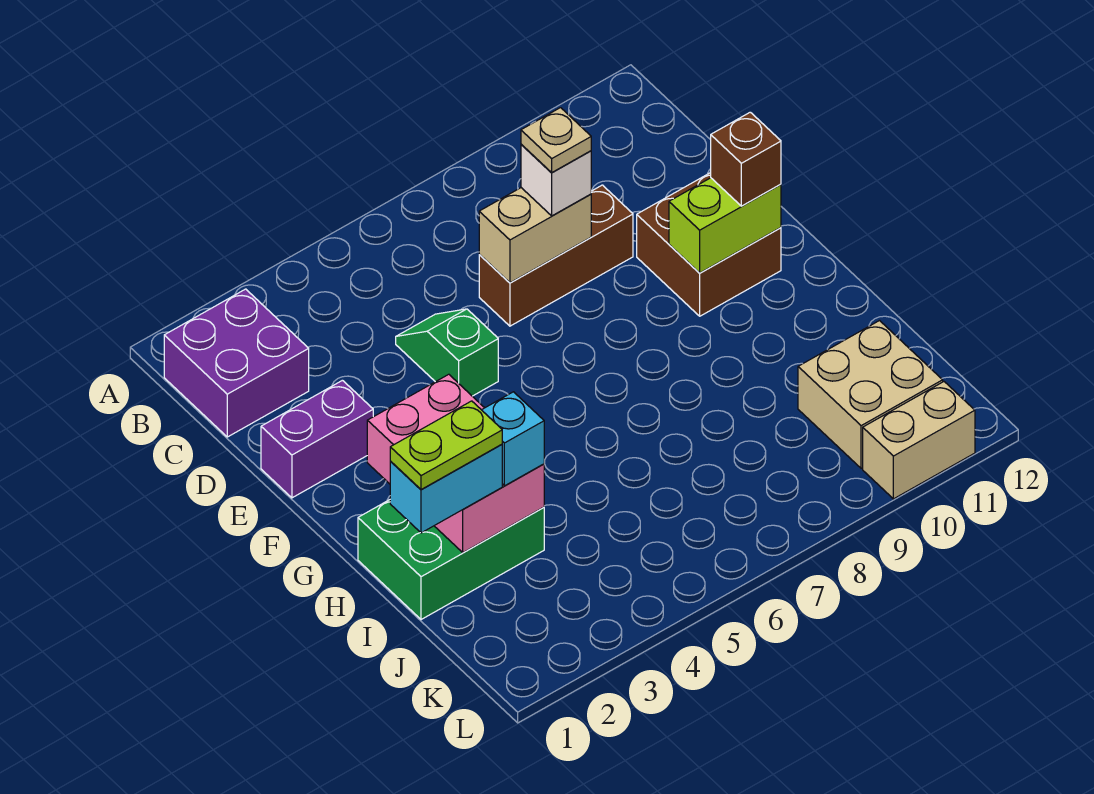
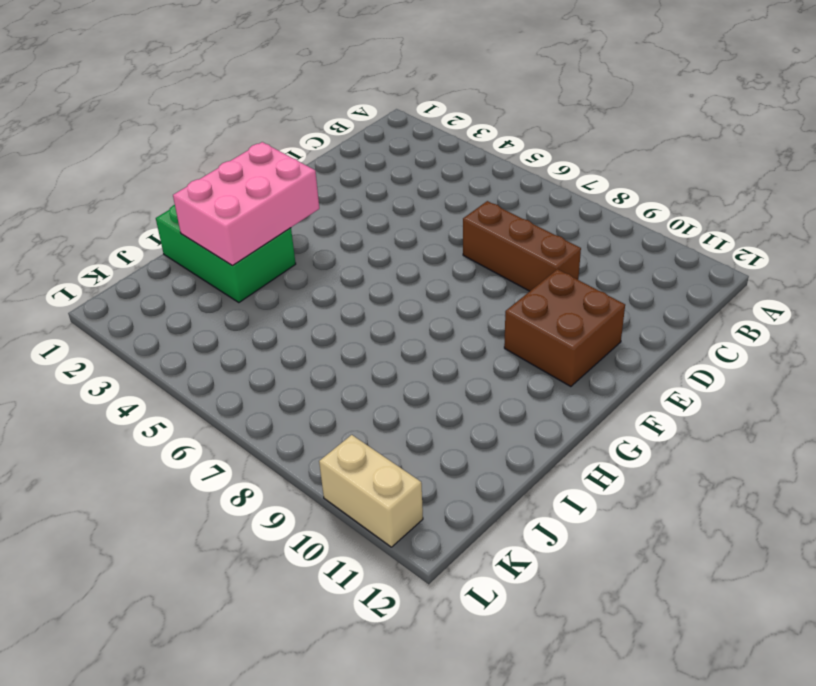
none -> purple brick B1:C2 level 1
none -> green slope D5:E5 level 1 top E
none -> purple brick E1:E2 level 1

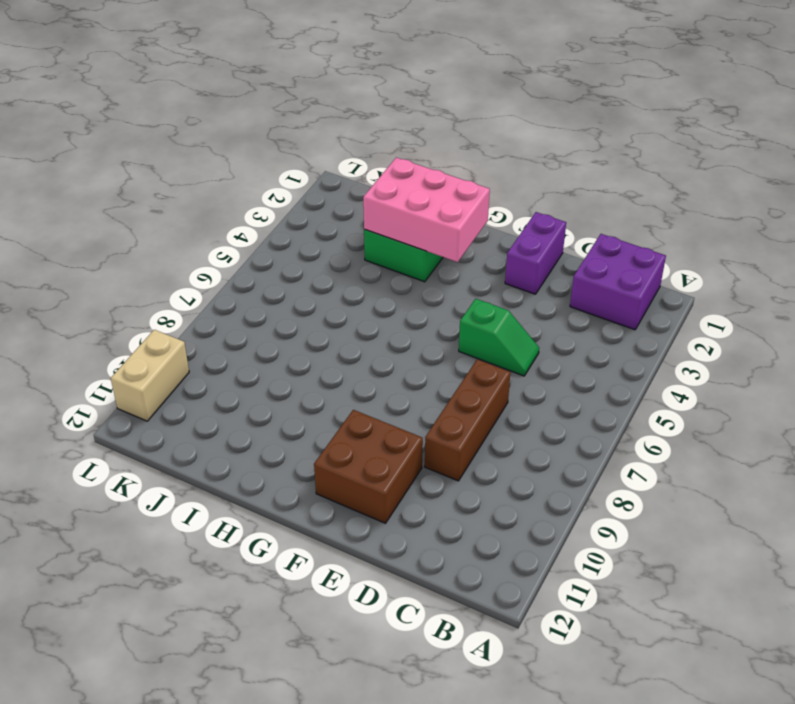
none -> tan brick J10:K11 level 1
none -> tan brick D7:D8 level 2
none -> lime brick F10:F11 level 2

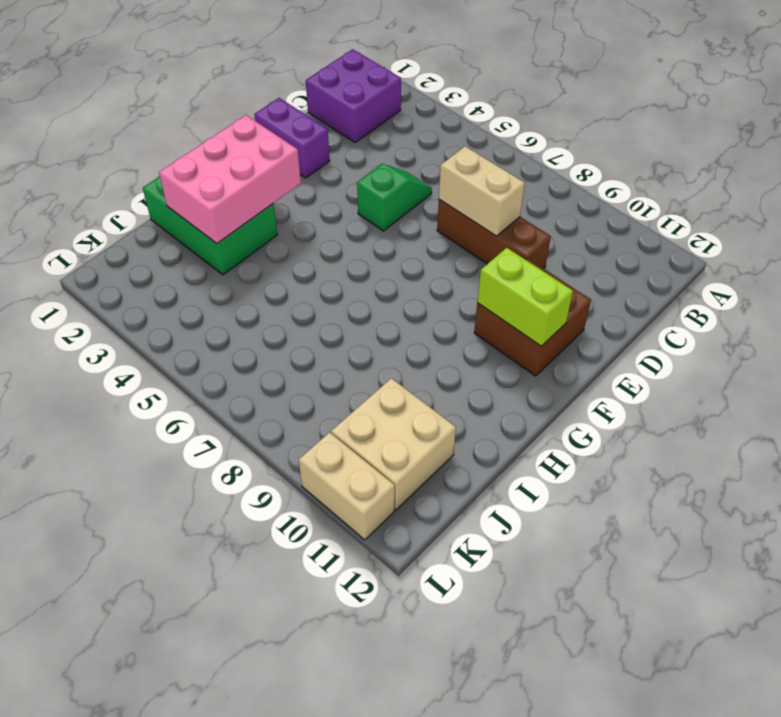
none -> white brick D8 level 3
none -> brown brick F11 level 3
none -> cyan brick I1:I2 level 3

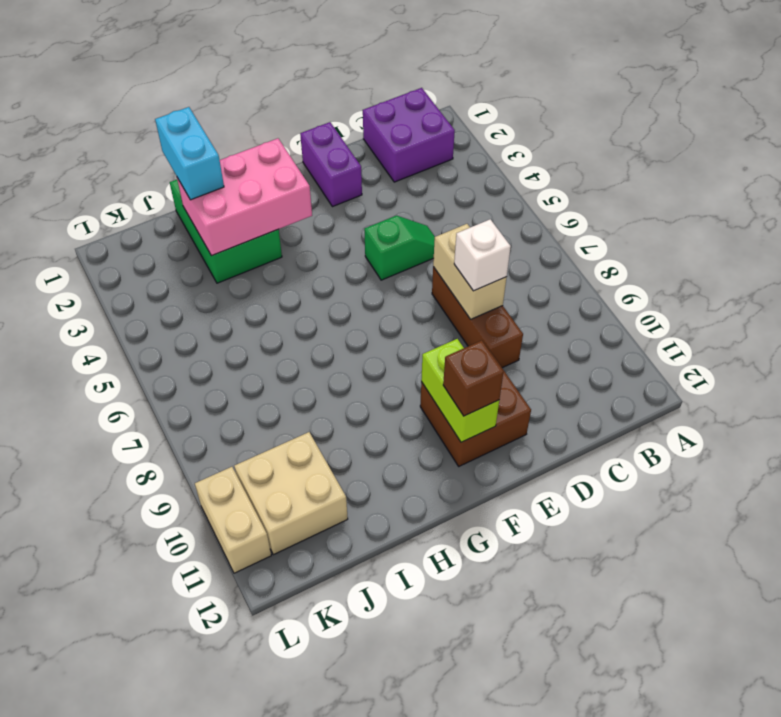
none -> cyan brick I3 level 3
none -> tan plate D8 level 4
none -> lime plate I1:I2 level 4

